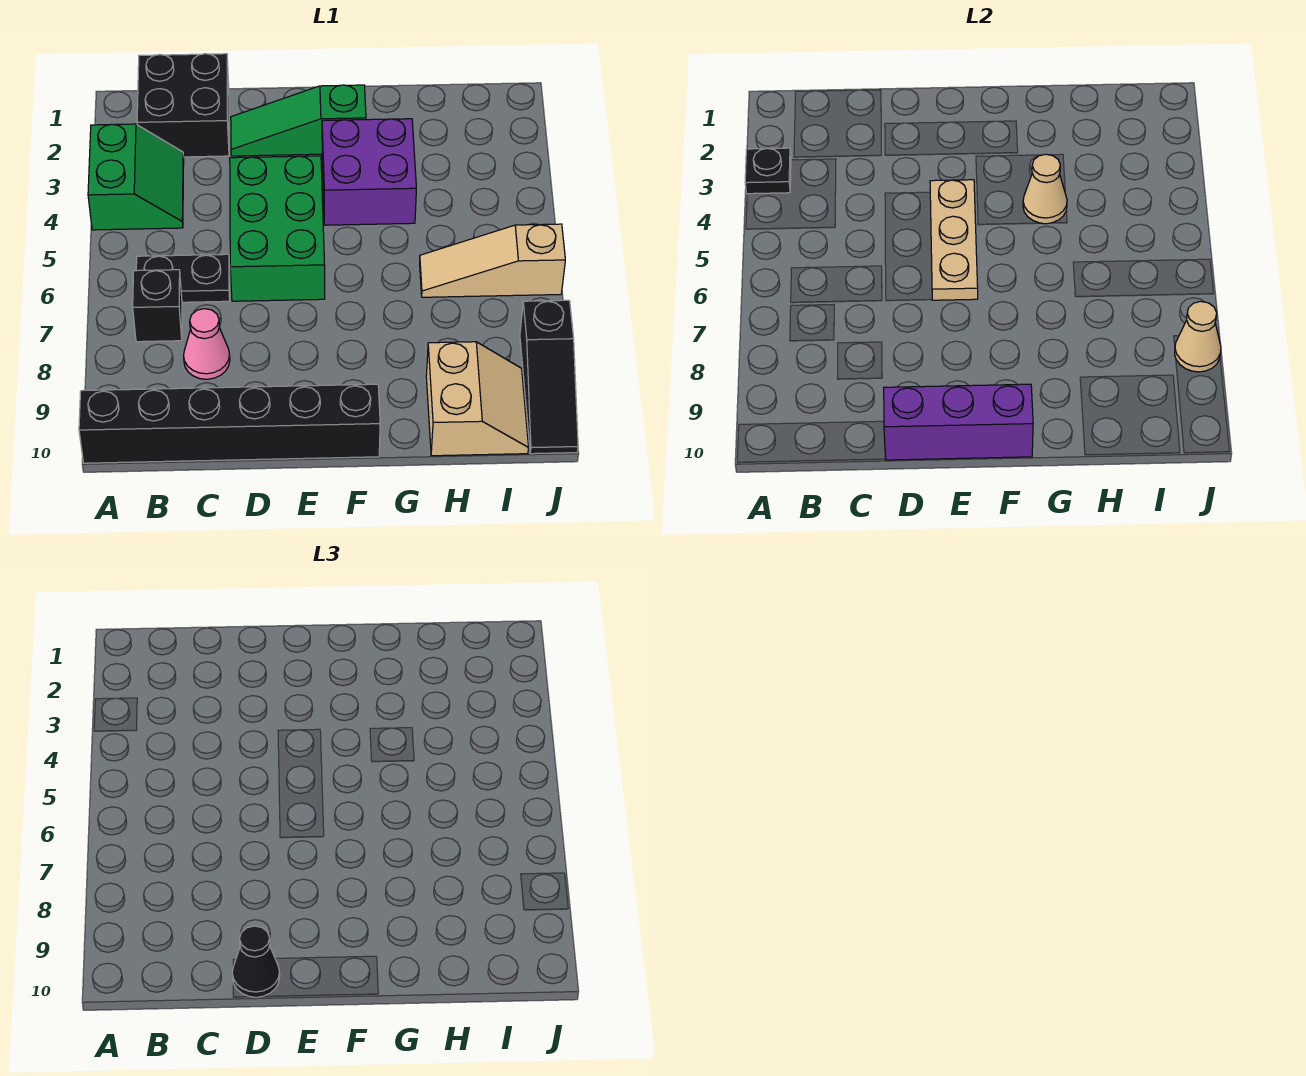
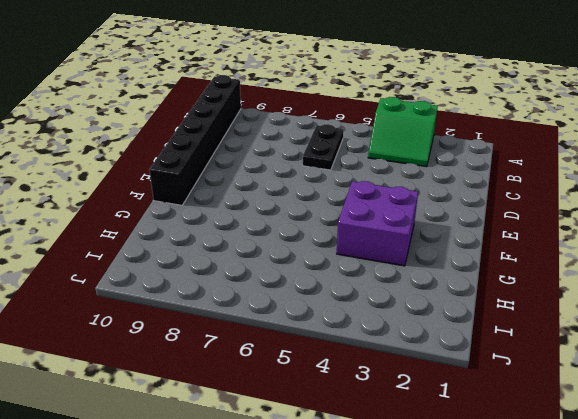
none -> black brick B1:C2 level 1
none -> black brick B7 level 1
none -> pink cone C8 level 1

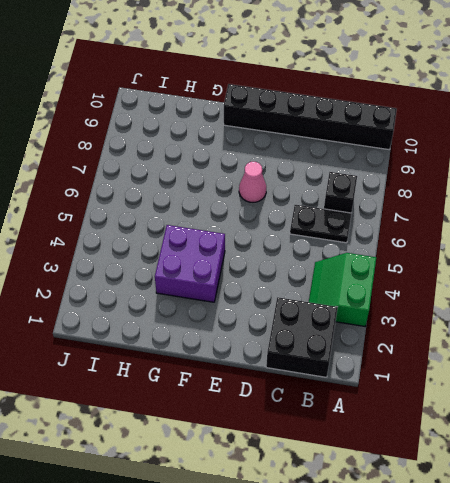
pink cone E7 level 1 -> pink cone C8 level 1
none -> green slope D2:F2 level 1 top F
none -> green brick D4:E6 level 1
none -> tan slope H6:J6 level 1 top J

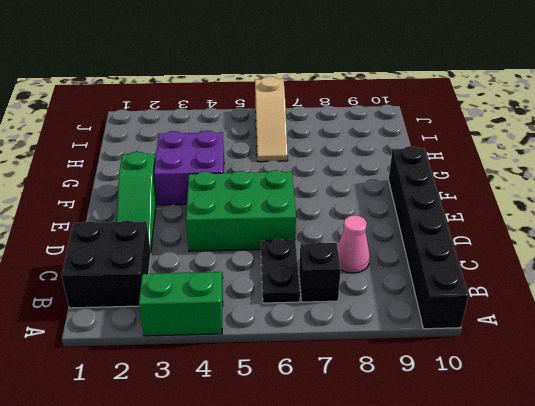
none -> tan slope H9:I10 level 1 top H
none -> black slope J8:J10 level 1 top 8
none -> black plate A3 level 2

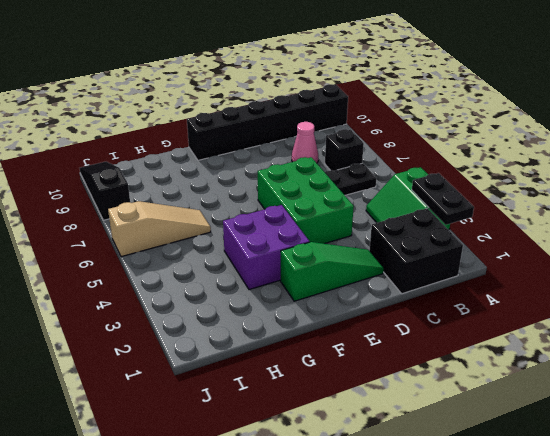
black plate A2:A3 level 2 -> black plate A3 level 2
none -> tan slope H9:I10 level 1 top H
none -> purple brick D10:F10 level 2
none -> tan plate E4:E6 level 2

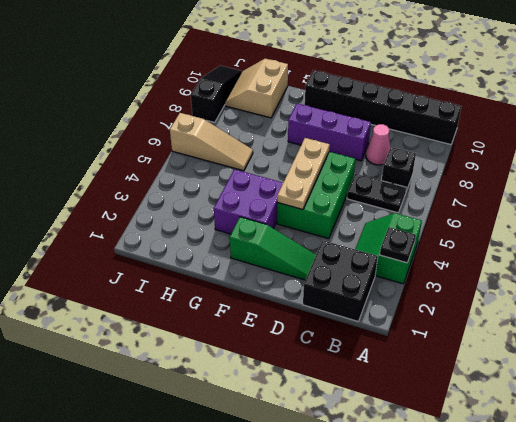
purple brick D8:F8 level 1 -> purple brick D10:F10 level 2
none -> tan cone G4 level 2
none -> tan cone J8 level 2
none -> black cone D10 level 3

